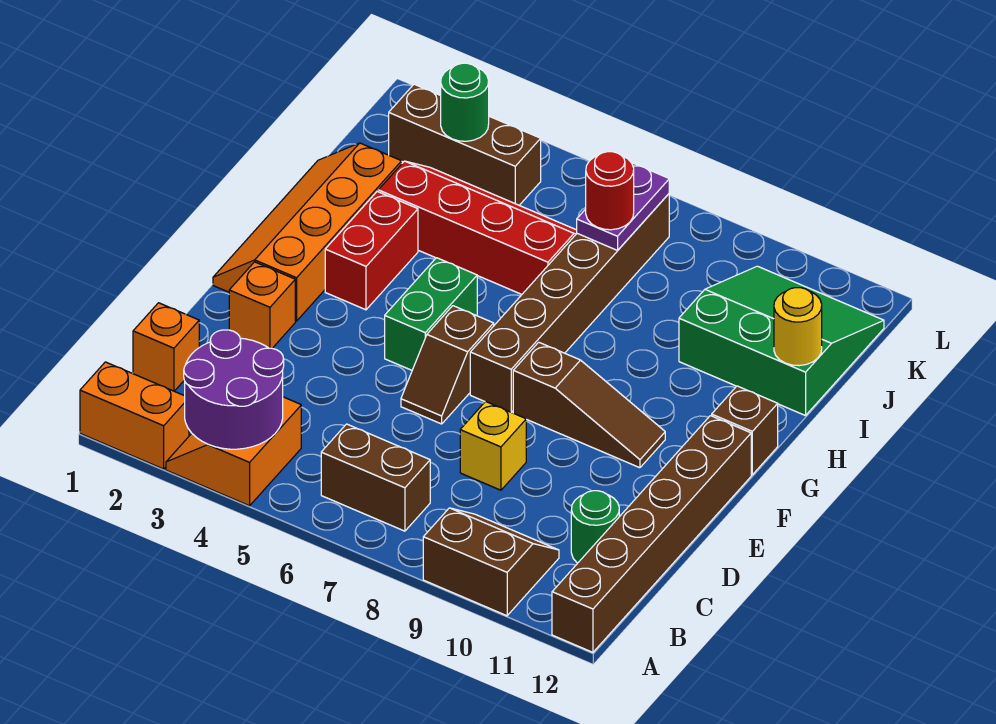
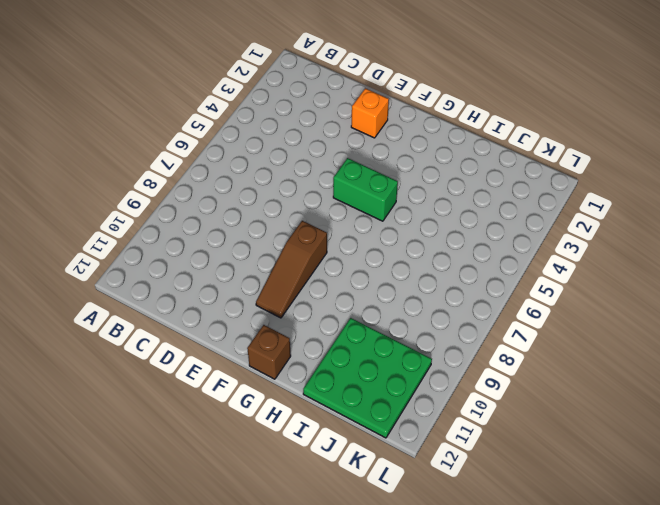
green plate I10:K12 level 1 -> green slope I10:K12 level 1 top I
none -> orange brick A1:A2 level 1
none -> orange slope A3:B4 level 1 top 4
none -> brown slope A9:B10 level 1 top A

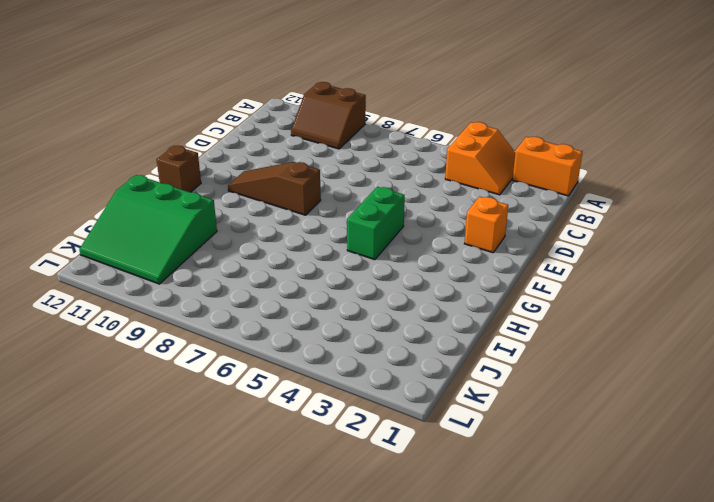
none -> brown brick A12:F12 level 1
none -> brown brick B6:B7 level 1
none -> orange brick C1 level 1

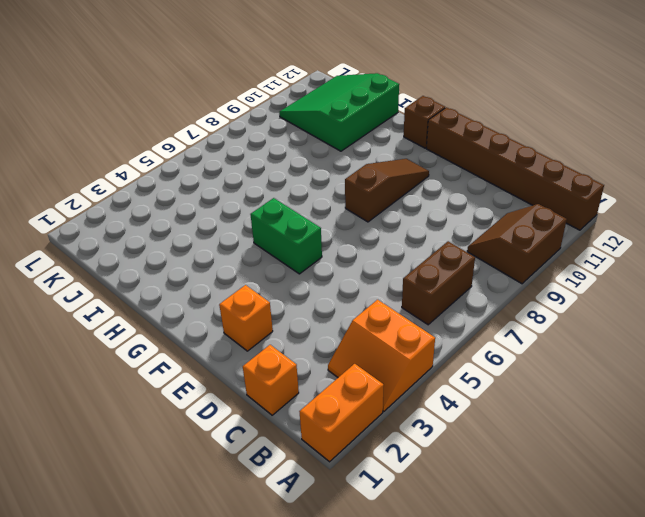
none -> green round brick C11 level 1
none -> yellow brick D8 level 1
none -> brown slope E6:F6 level 1 top F

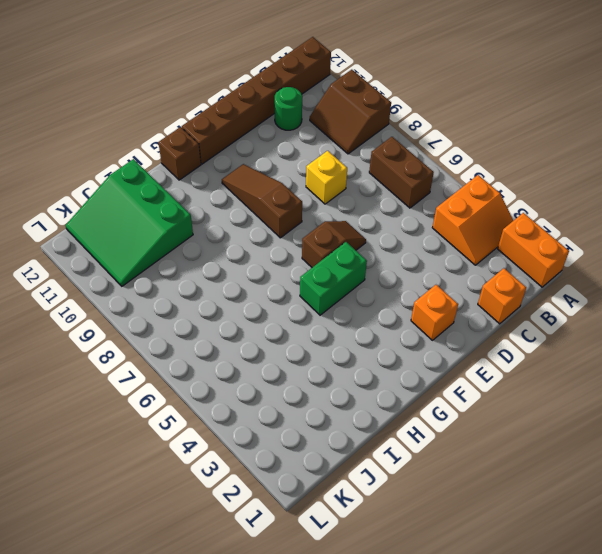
none -> orange slope F1:I2 level 1 top 2
none -> brown brick F7:K7 level 1
none -> red brick G3:H3 level 1

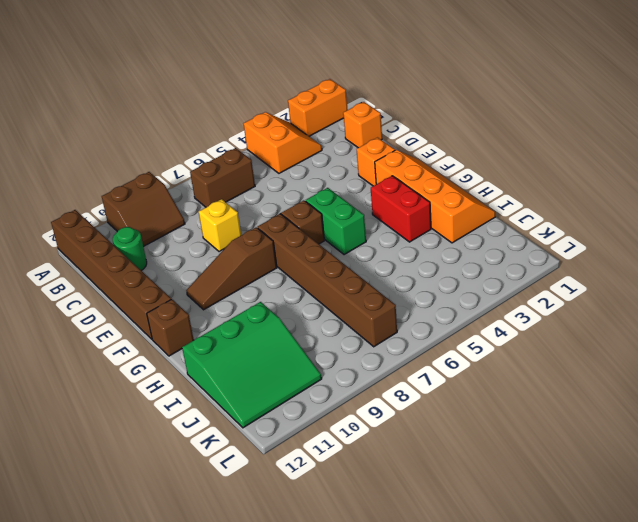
none -> red slope I3:J6 level 1 top I
none -> brown brick K2:K4 level 1
none -> purple round brick A3:B4 level 2

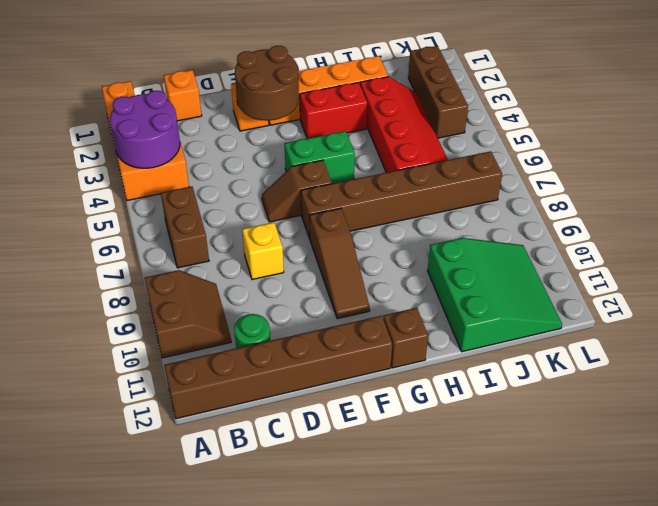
brown round brick E2:F3 level 2 -> none
none -> yellow round brick I12 level 2
none -> purple plate J7:K7 level 2
none -> green round brick K3 level 2

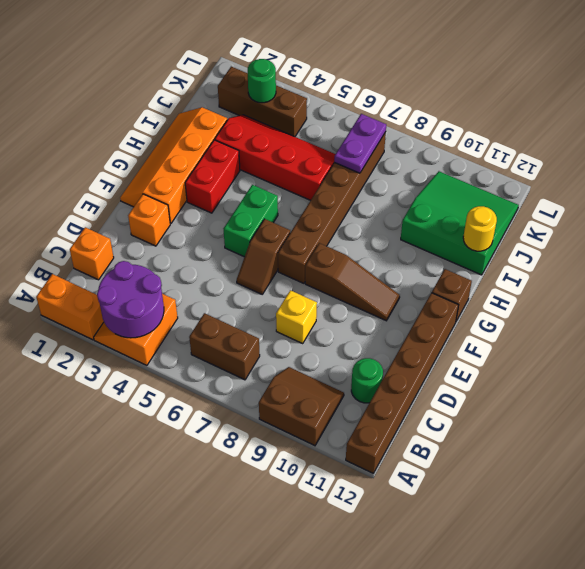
none -> red round brick J7 level 3

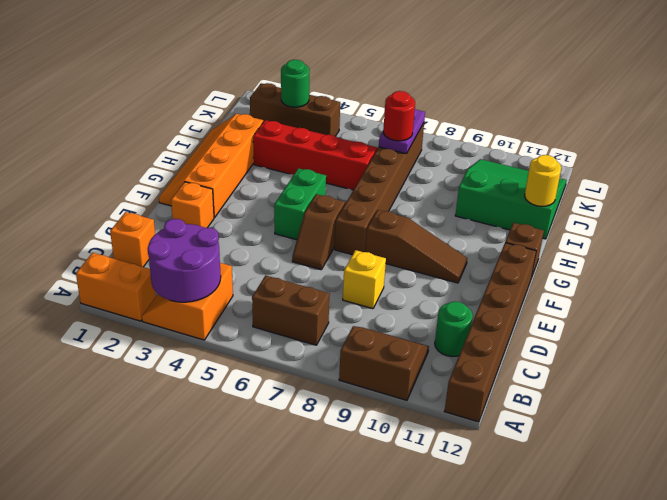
none -> red brick G3:H3 level 1

